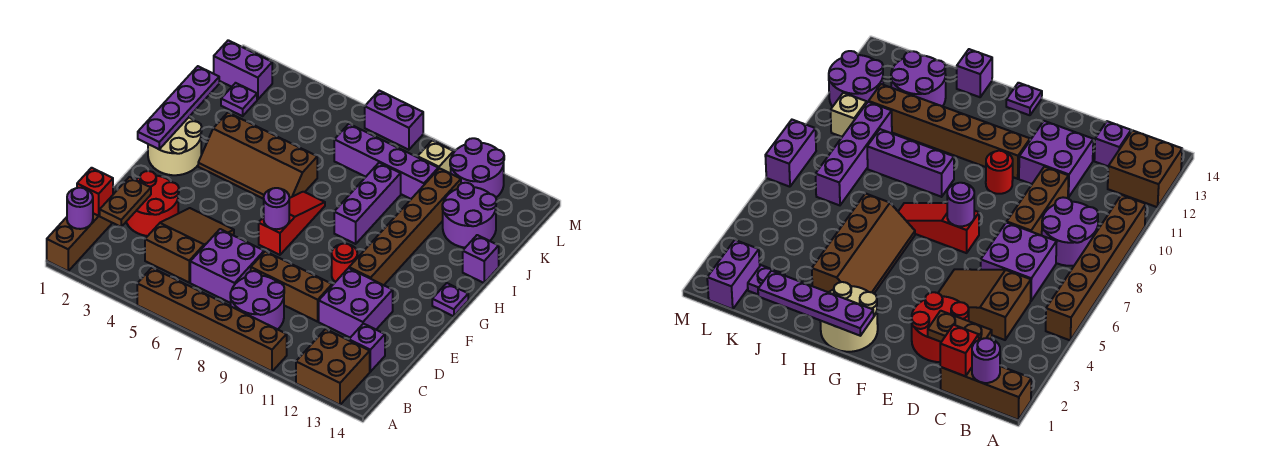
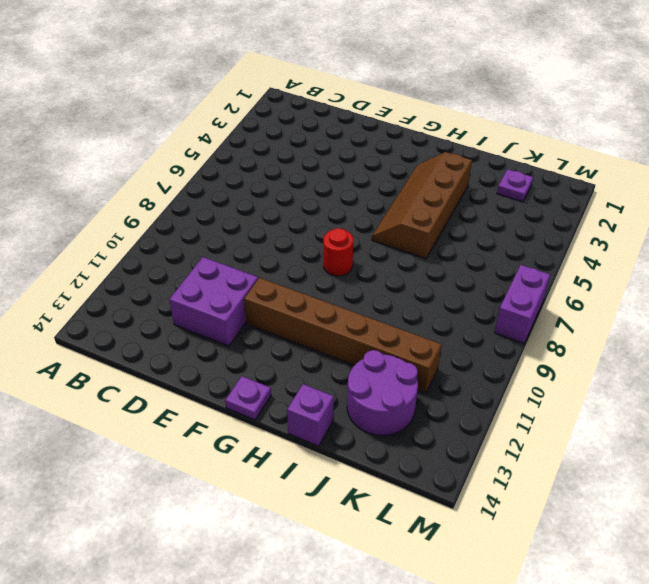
red round brick G8 level 1 -> red round brick F10 level 1
none -> brown brick A1:C1 level 1
none -> brown brick A5:A10 level 1
none -> brown brick A12:B13 level 1
none -> purple round brick B8:C9 level 1

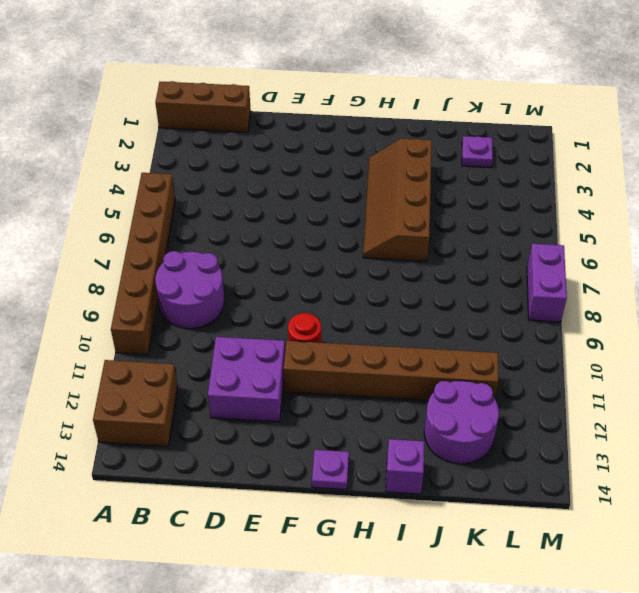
none -> brown slope C4:E5 level 1 top C
none -> purple brick C6:D7 level 1
none -> purple brick C13 level 1
none -> red round brick D2:E3 level 1

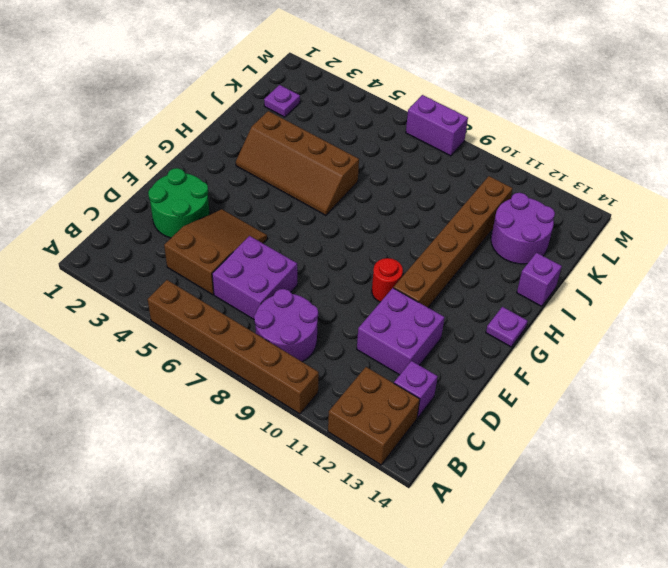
green round brick D2:E3 level 1 -> red round brick D2:E3 level 1
none -> brown brick A1:C1 level 1
none -> brown brick D8:D10 level 1
none -> red slope F7:H7 level 1 top F
none -> tan round brick G1:H2 level 1

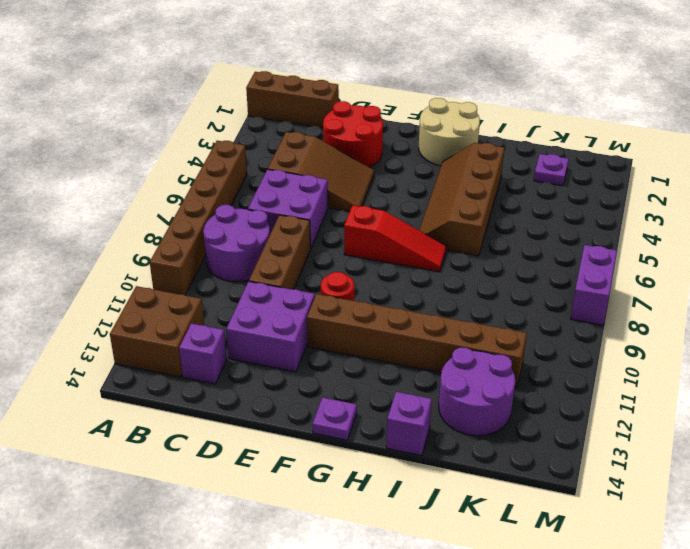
none -> purple brick H9:J9 level 1
none -> purple brick K7:K10 level 1
none -> purple brick L1:L2 level 1
none -> tan brick L10 level 1

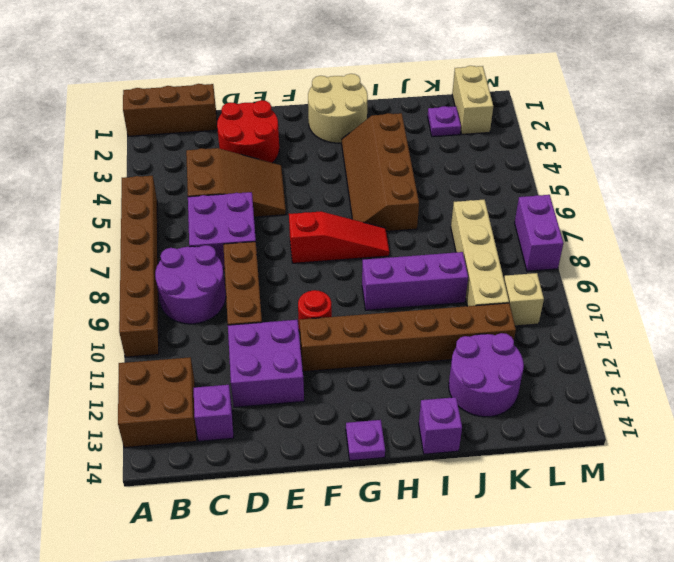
tan brick K7:K10 level 1 -> purple brick K7:K10 level 1
tan brick L1:L2 level 1 -> purple brick L1:L2 level 1
none -> purple round brick L11:M12 level 1
none -> purple round brick B1 level 2
none -> red brick C1 level 2
none -> brown plate C2:D2 level 2

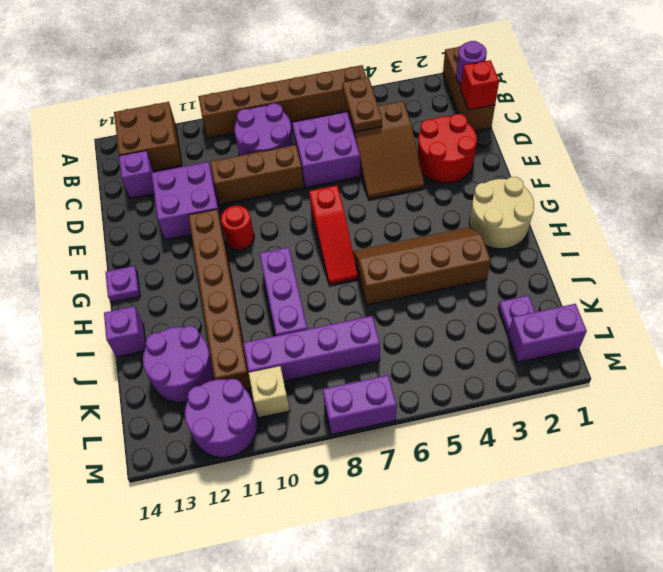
brown plate B5:C5 level 2 -> brown plate C2:D2 level 2
none -> purple round brick F7 level 2
none -> purple plate G1:J1 level 2

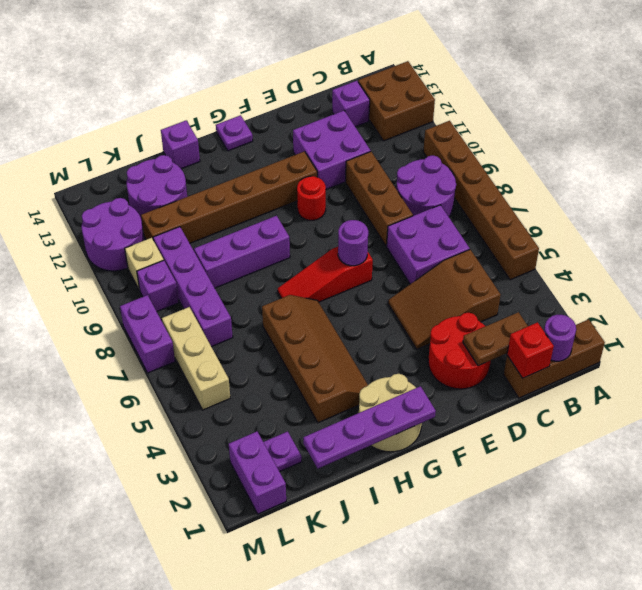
tan brick L5:L7 level 1 -> none
purple brick L9 level 1 -> none

